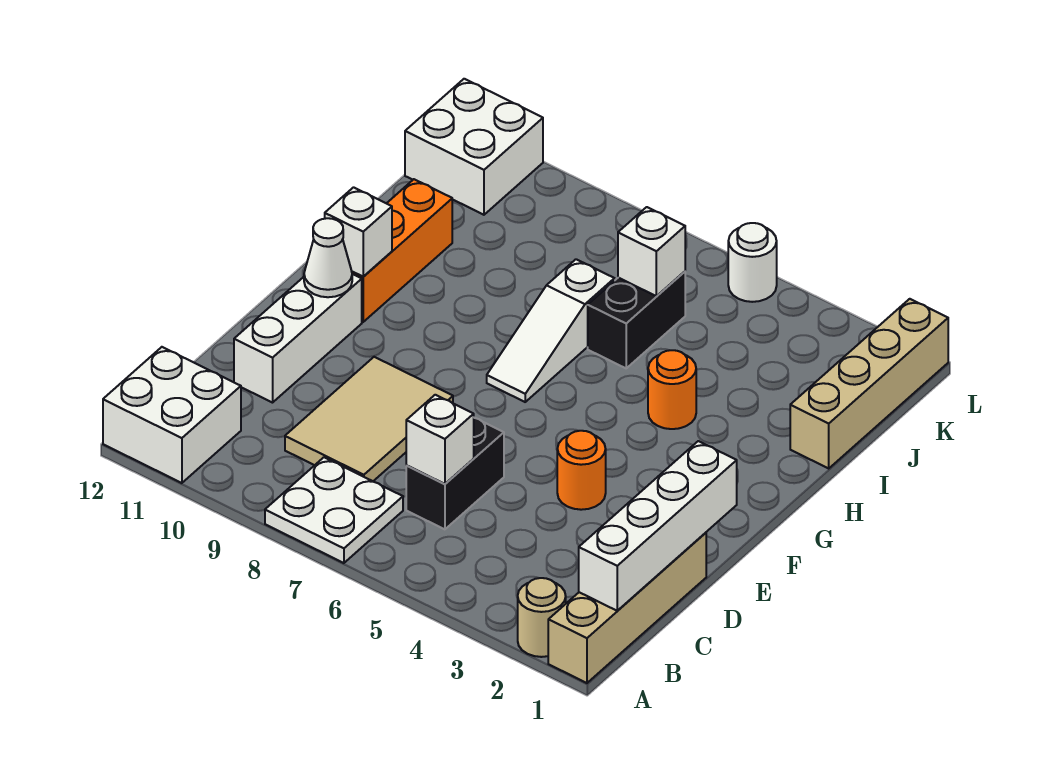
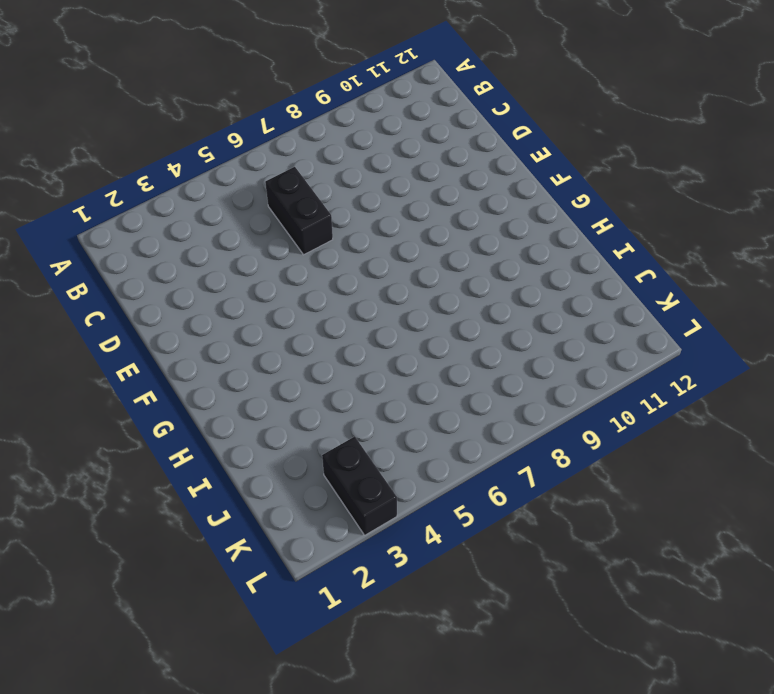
black brick K3:L3 level 1 -> black brick I6:J6 level 1
none -> tan brick A1:D1 level 1
none -> tan round brick A2 level 1
none -> white plate A7:B8 level 1

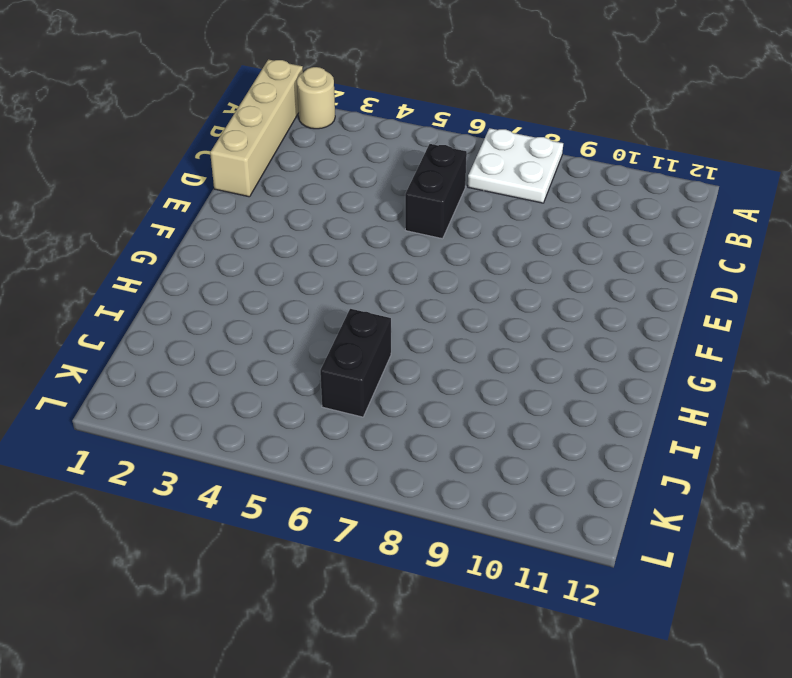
none -> white brick A11:B12 level 1
none -> tan tile C8:E9 level 1
none -> white brick D11:F11 level 1

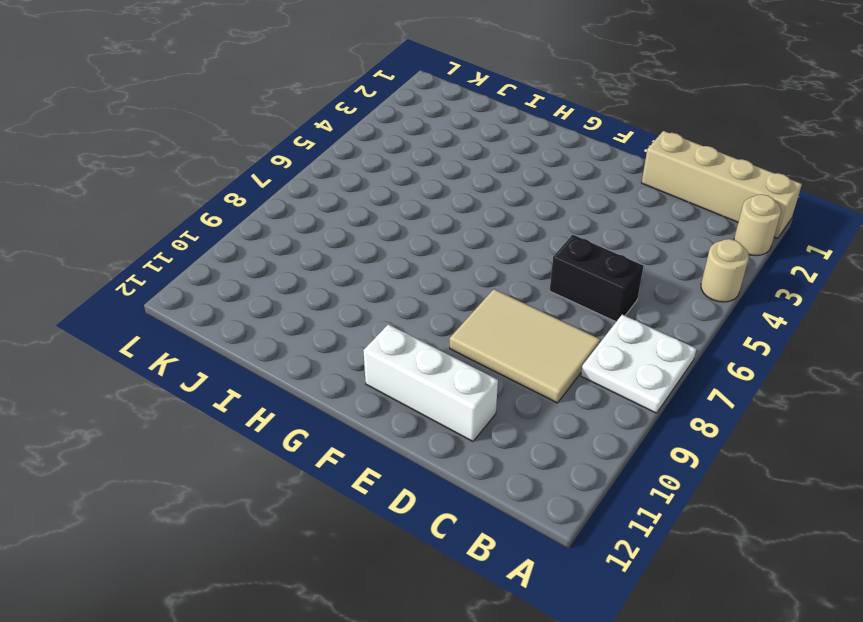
tan round brick A4 level 1 -> none
none -> white brick A11:B12 level 1
none -> orange round brick E4 level 1
none -> white slope G7:I7 level 1 top I

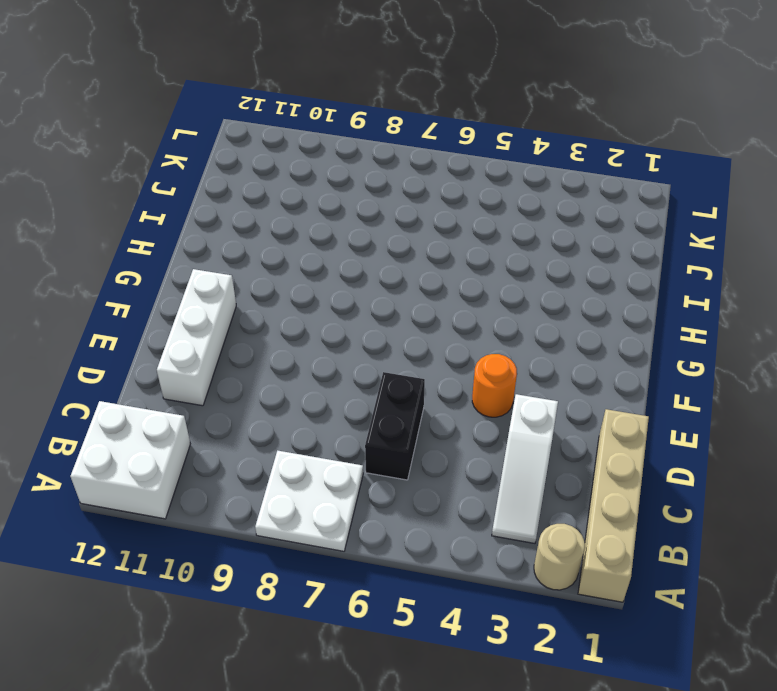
white slope B3:D3 level 1 top D -> white slope G7:I7 level 1 top I
none -> tan tile C8:E9 level 1
none -> orange brick G11:I11 level 1
none -> orange round brick H4 level 1

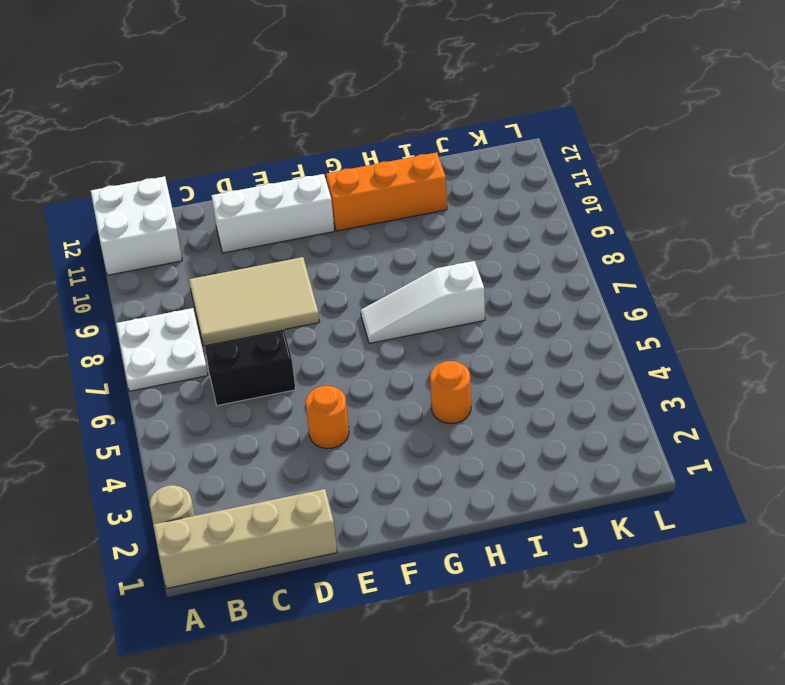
none -> tan brick I1:L1 level 1
none -> black brick I6:J6 level 1
none -> white brick K11:L12 level 1

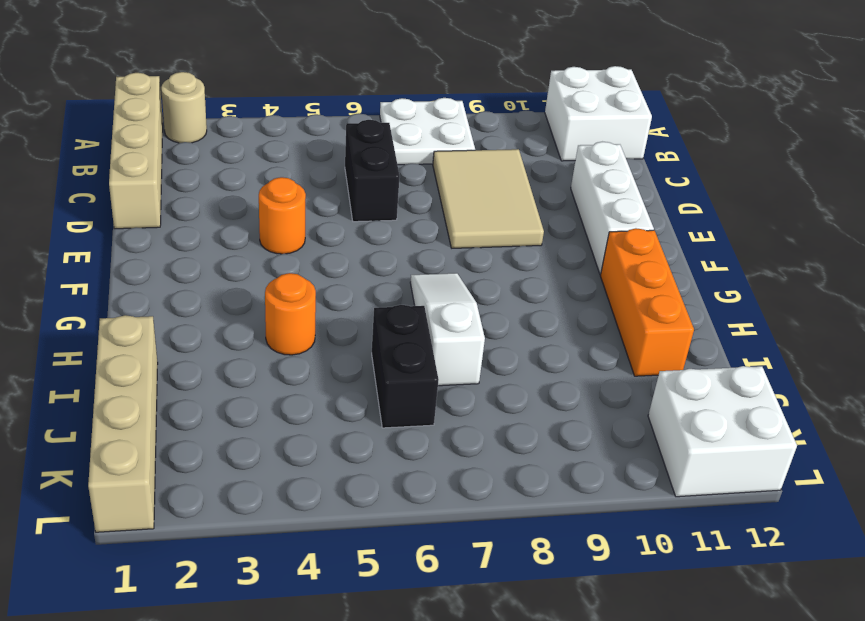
none -> white round brick L5 level 1
none -> white brick B1:E1 level 2
none -> white brick C6 level 2

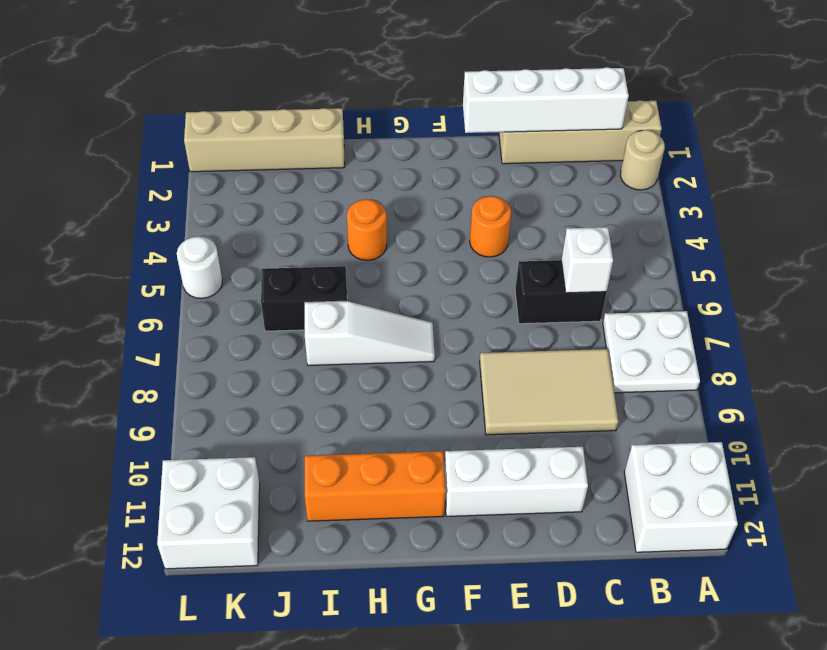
none -> white cone F11 level 2
none -> white brick G11 level 2
none -> white brick J6 level 2

